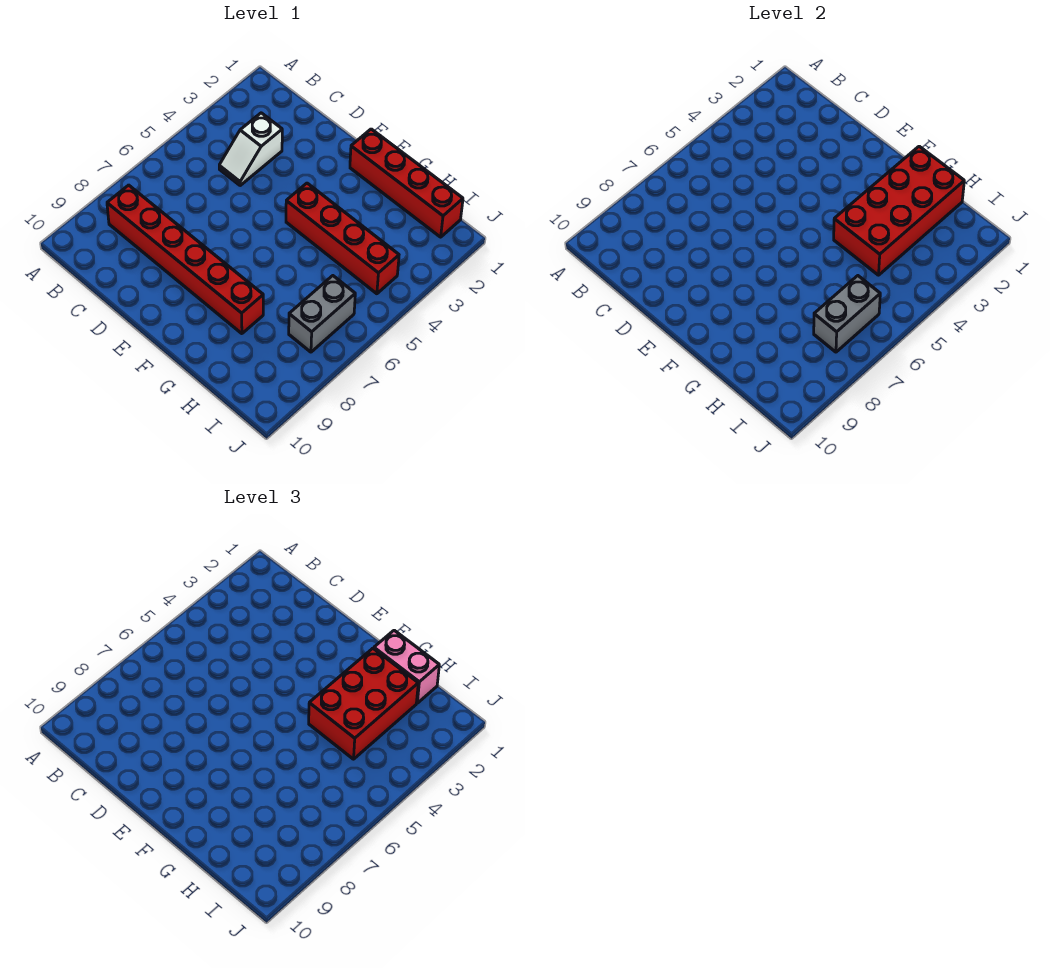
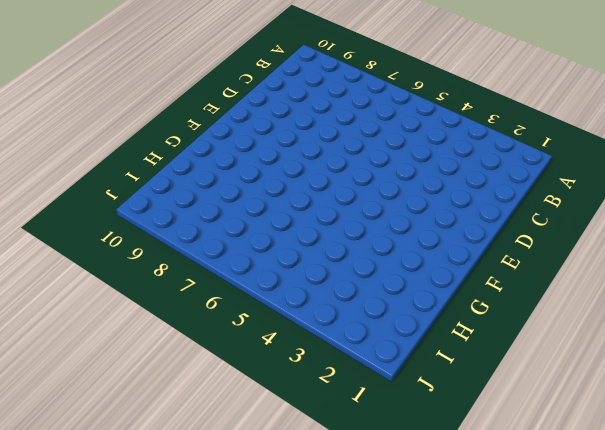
none -> red brick B8:G8 level 1
none -> white slope C3:C4 level 1 top 3

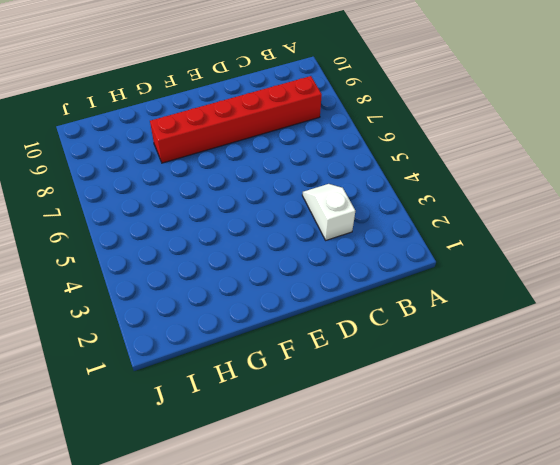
none -> red brick F1:I1 level 1
none -> red brick F4:I4 level 1

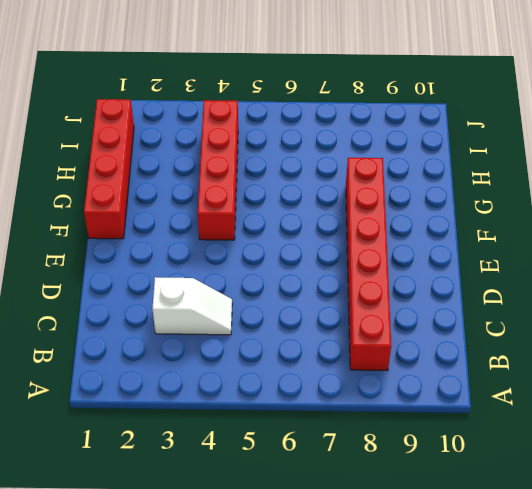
none -> grey brick I6:I7 level 1
none -> red brick G1:H4 level 2

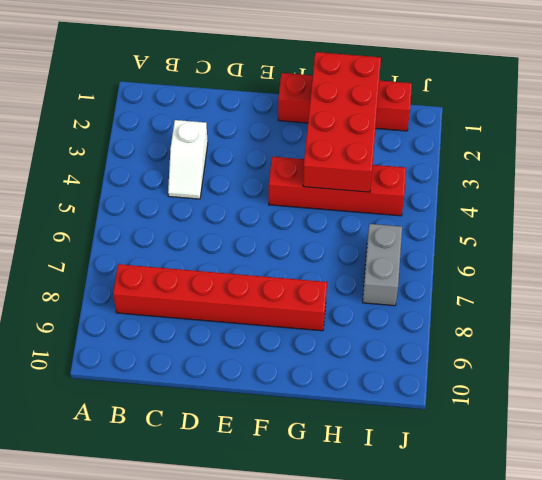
none -> grey brick I6:I7 level 2
none -> pink brick G1:H1 level 3

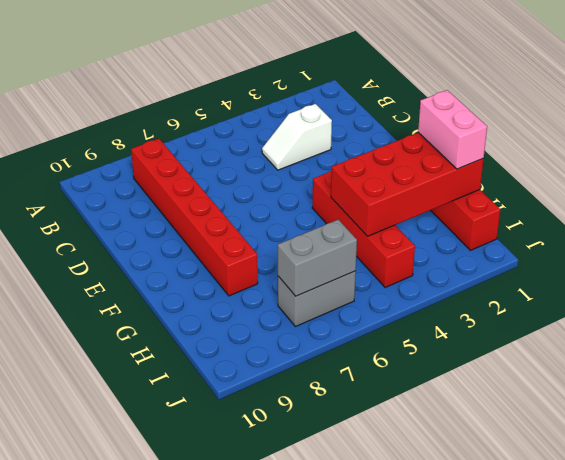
none -> red brick G2:H4 level 3

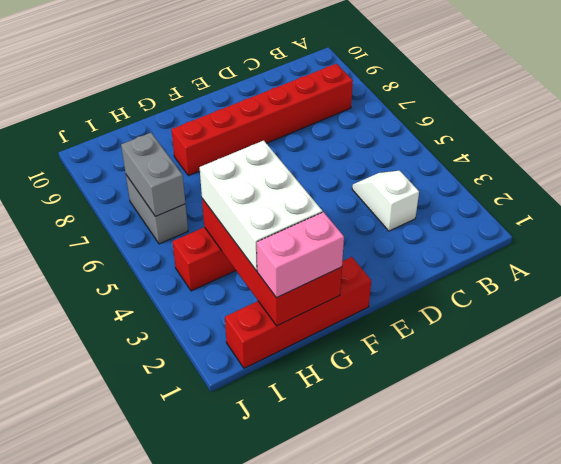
white brick G2:H4 level 3 -> red brick G2:H4 level 3

